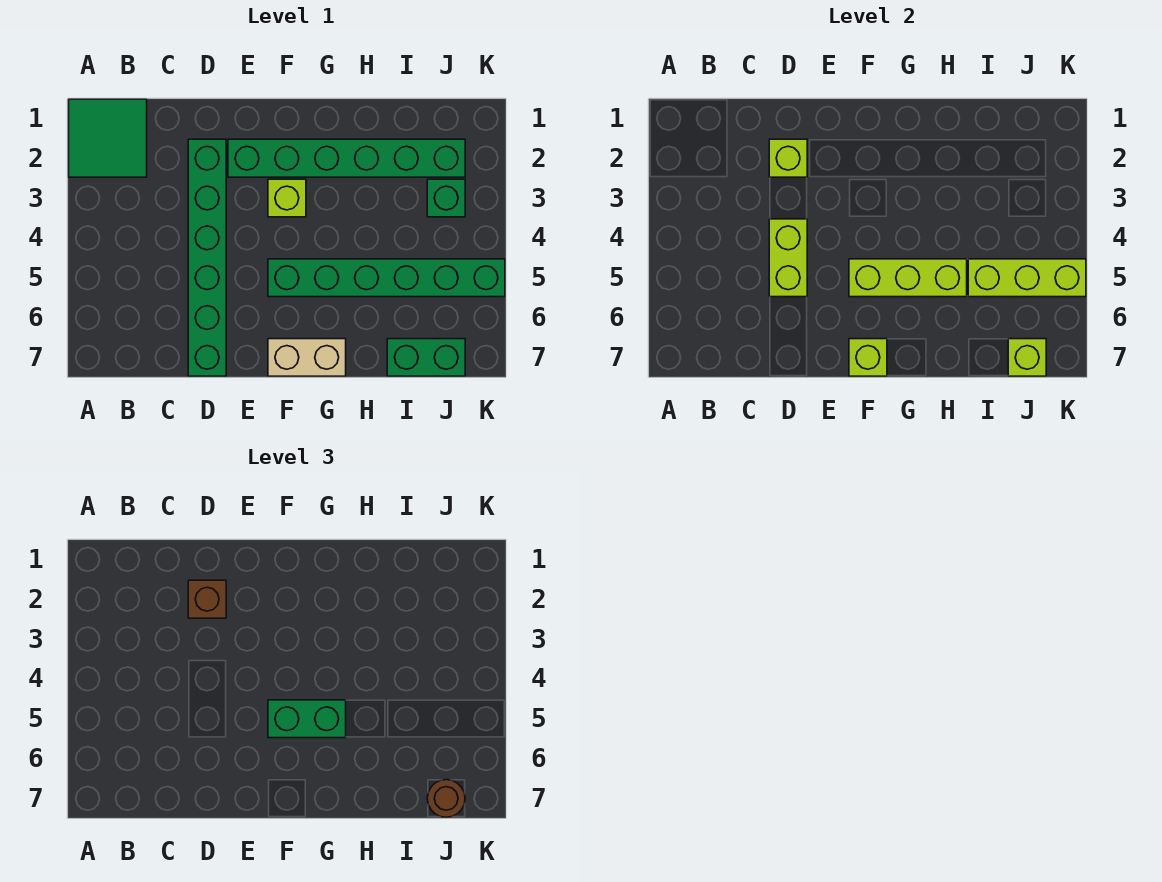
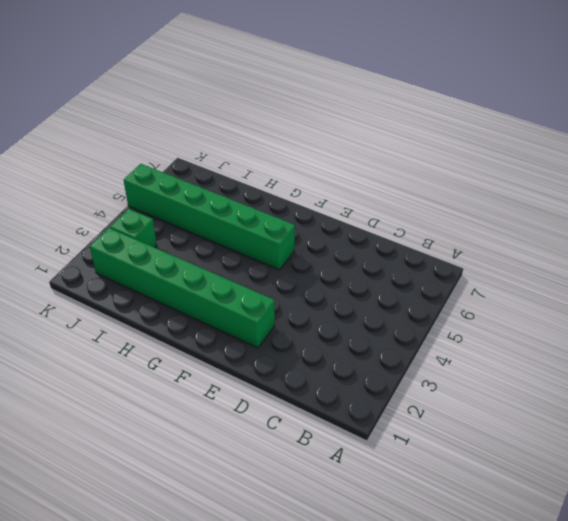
none -> green tile A1:B2 level 1
none -> green brick D2:D7 level 1
none -> lime brick F3 level 1

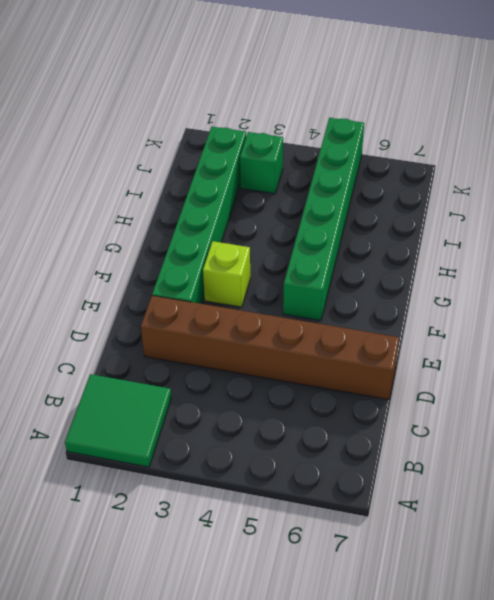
brown brick D2:D7 level 1 -> green brick D2:D7 level 1
none -> tan brick F7:G7 level 1
none -> green brick I7:J7 level 1
none -> lime brick D2 level 2

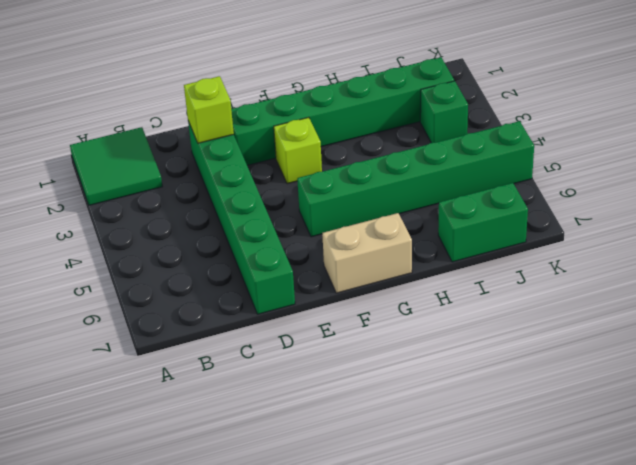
none -> lime brick D4:D5 level 2
none -> lime brick F5:H5 level 2
none -> lime brick F7 level 2

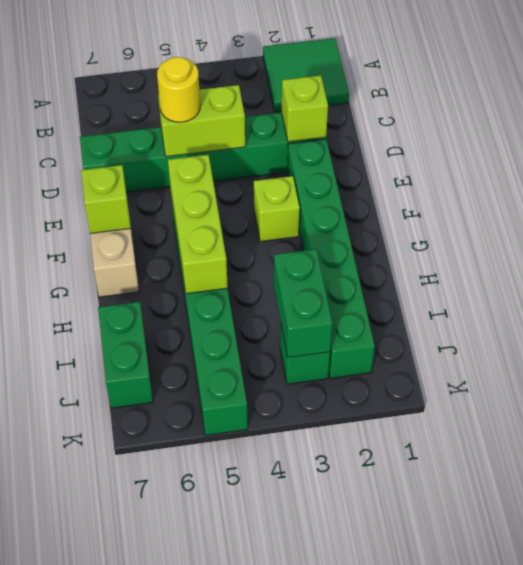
yellow round brick D5 level 3 -> none
green brick I3:J3 level 2 -> green brick F5:G5 level 3
none -> lime brick I5:K5 level 2
none -> lime brick J7 level 2
none -> brown brick D2 level 3

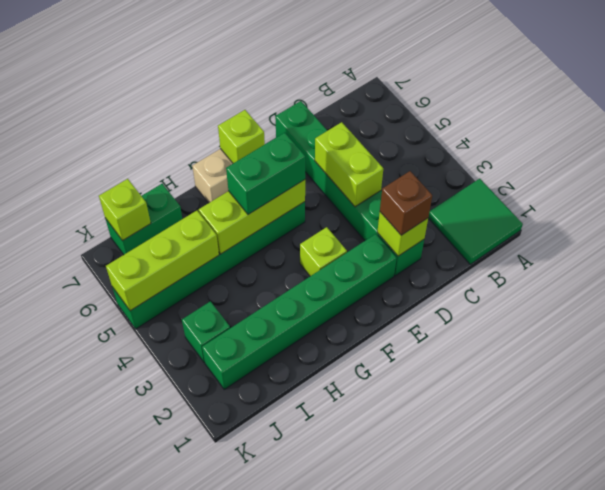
none -> brown round brick J7 level 3

